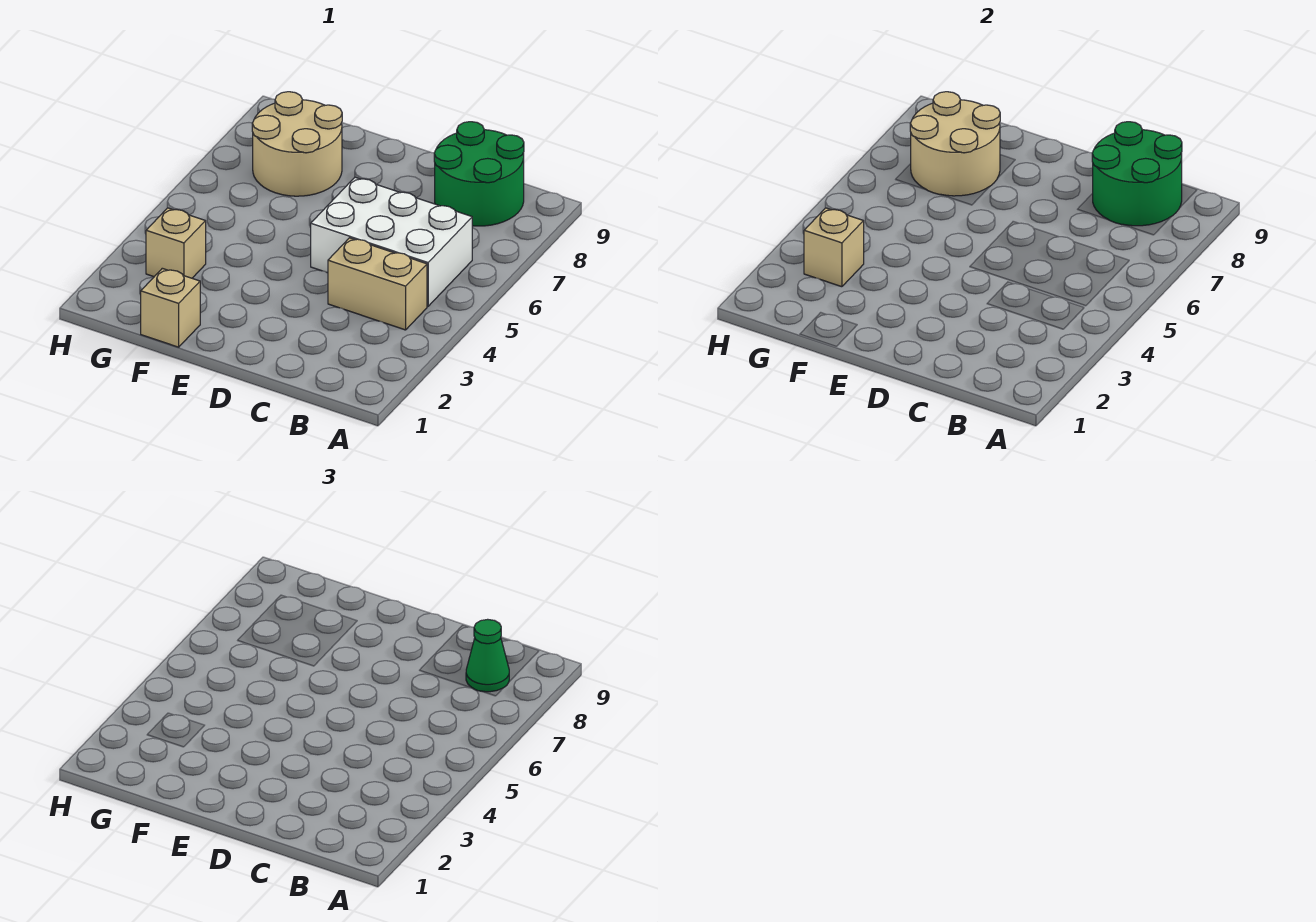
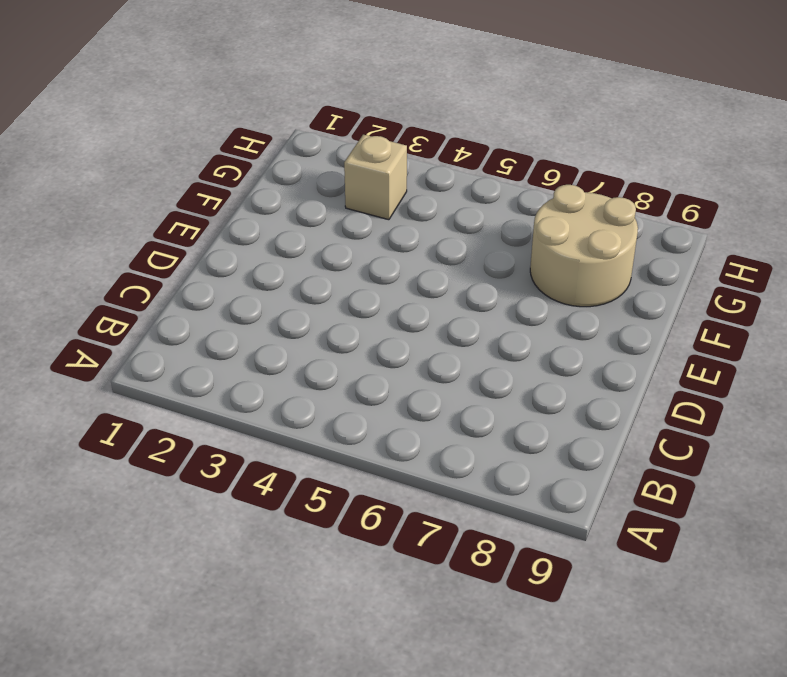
none -> tan brick B4:C4 level 1
none -> white brick B5:D6 level 1

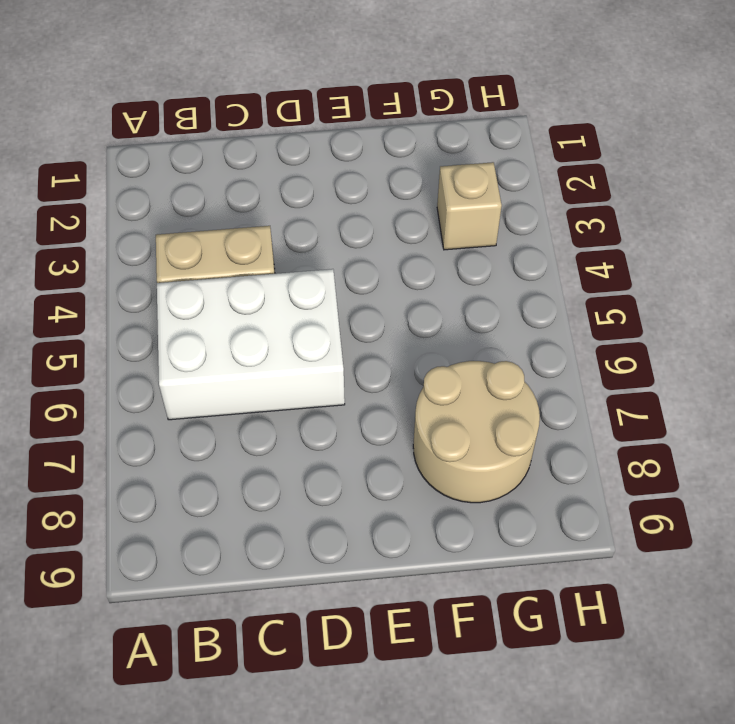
none -> green round brick B8:C9 level 1
none -> tan brick F1 level 1

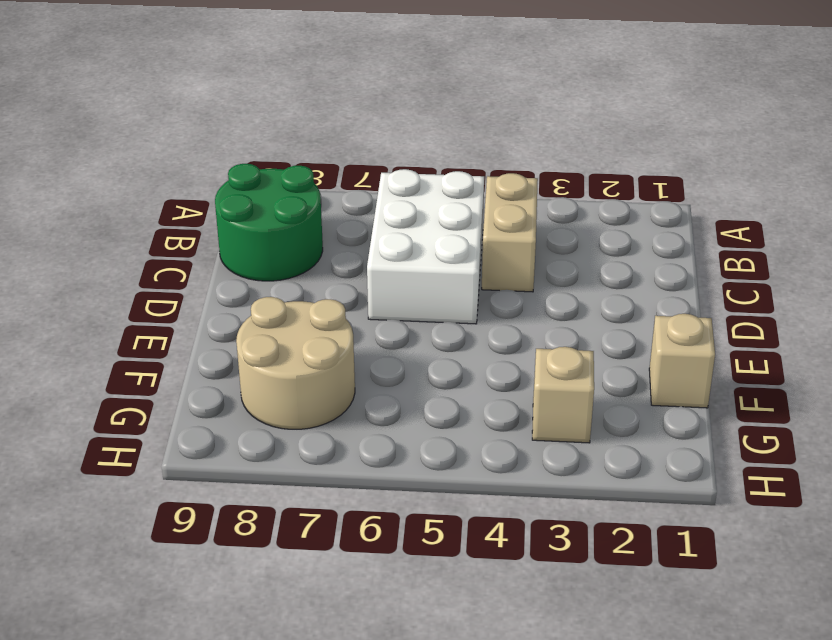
none -> green round brick B8:C9 level 2
none -> tan round brick F7:G8 level 2

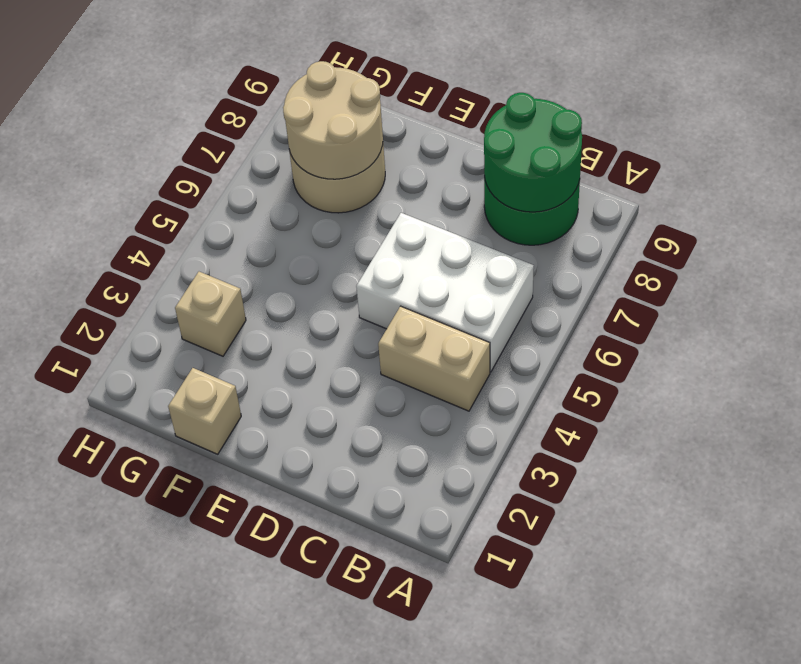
none -> tan brick G3 level 2
none -> green cone B8 level 3

